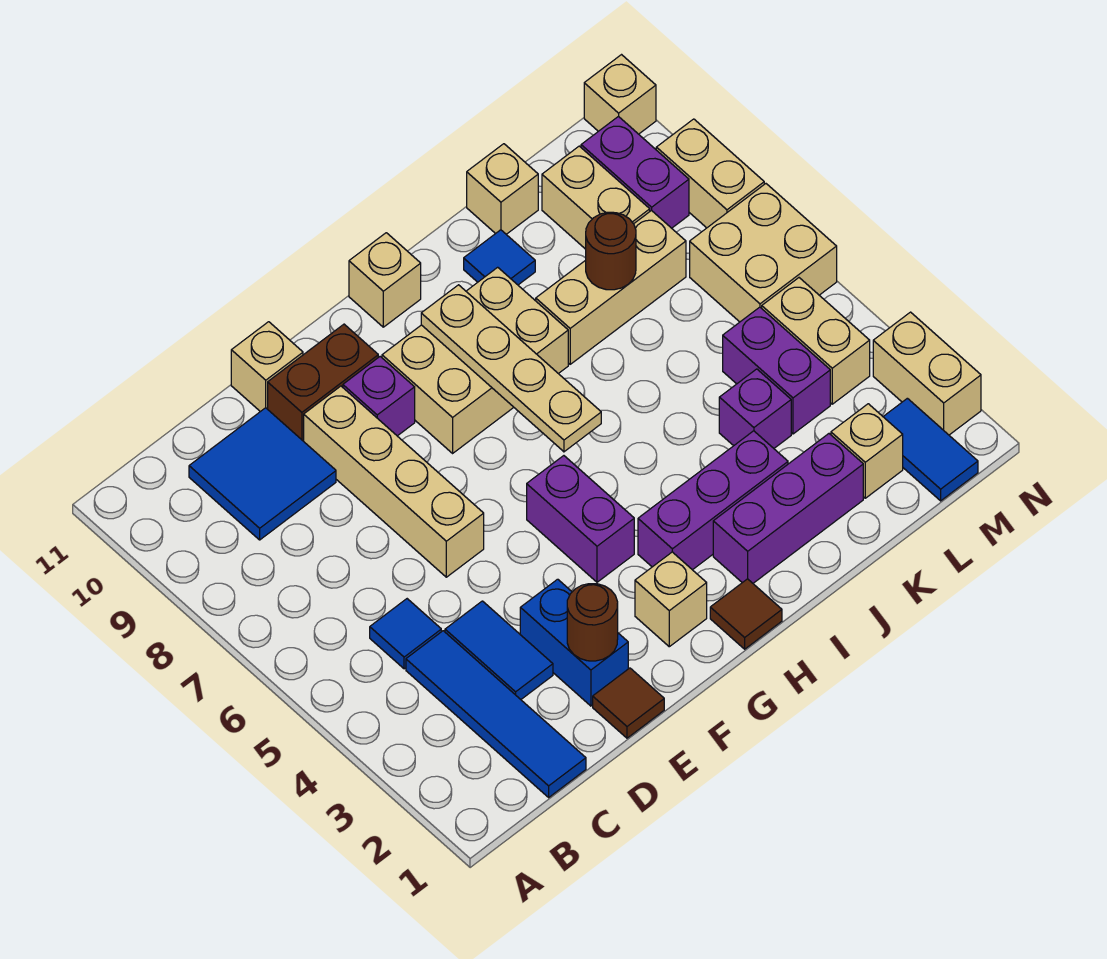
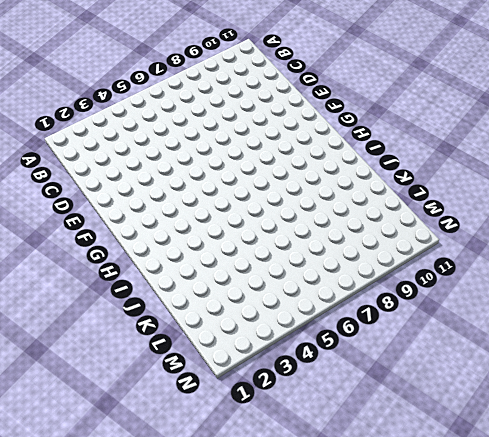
none -> blue tile C1:C4 level 1
none -> blue tile C5 level 1
none -> blue tile C9:D10 level 1
none -> blue tile D3:D4 level 1

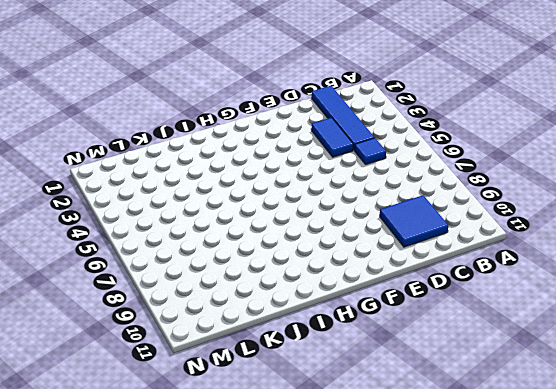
none -> brown tile E1 level 1
none -> blue brick E2:E3 level 1
none -> tan brick E6:E9 level 1
none -> brown brick E10:F10 level 1

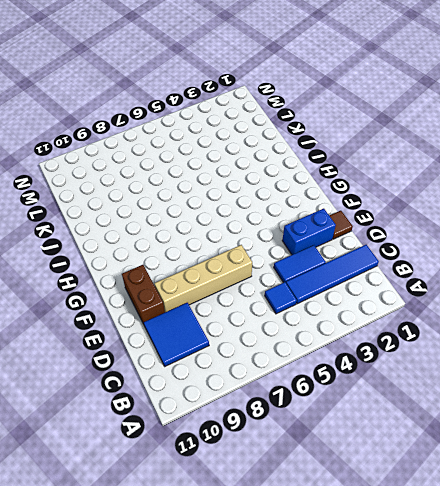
none -> tan brick E11 level 1
none -> purple brick F9 level 1
none -> tan brick G2 level 1
none -> purple brick G4:G5 level 1

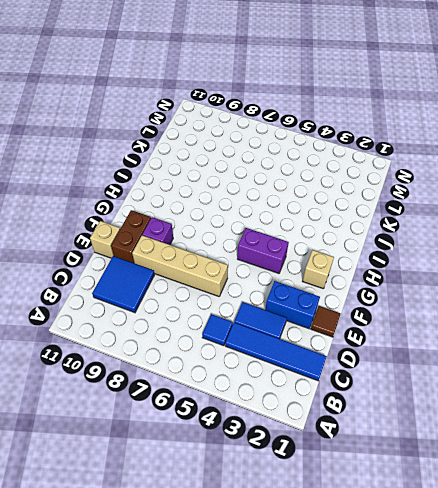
none -> tan brick G8:I9 level 1
none -> brown tile H1 level 1
none -> purple brick H3:J3 level 1
none -> tan brick H11 level 1

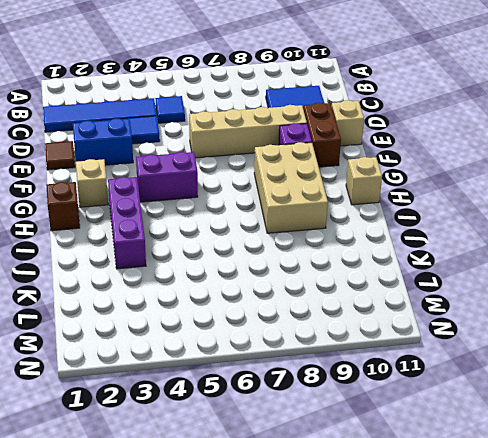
brown brick H1 level 1 -> brown tile H1 level 1
none -> purple brick I2:K2 level 1
none -> tan brick J8:L8 level 1
none -> blue tile J10 level 1
none -> purple brick K4 level 1

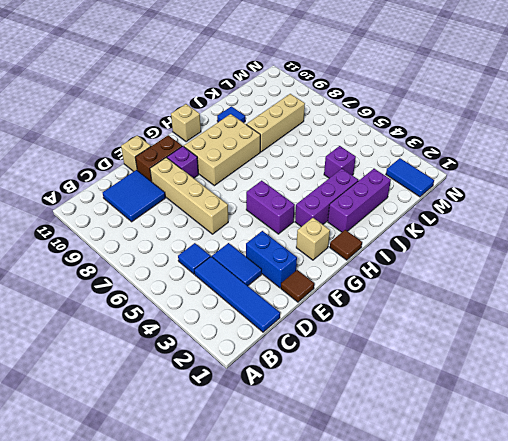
none -> tan brick K11 level 1
none -> tan brick L2 level 1
none -> purple brick L4:L5 level 1
none -> tan brick L9:L10 level 1

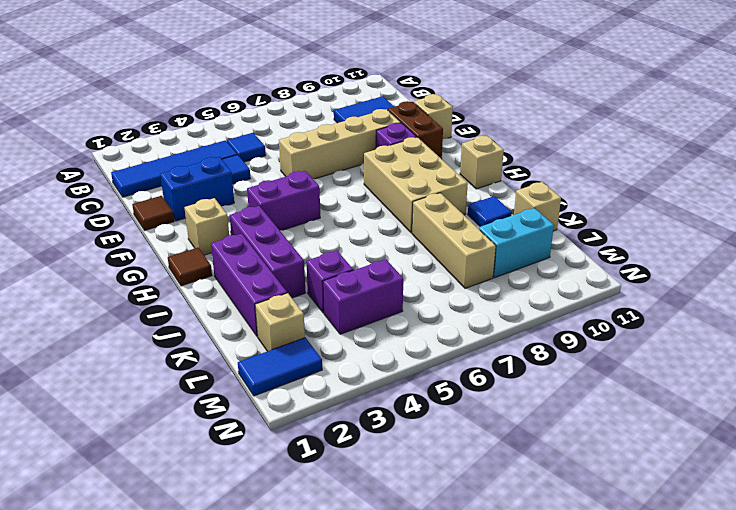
cyan brick L9:L10 level 1 -> tan brick L9:L10 level 1
none -> tan brick M4:M5 level 1
none -> tan brick M6:N7 level 1
none -> purple brick M9:M10 level 1
none -> tan brick N2:N3 level 1

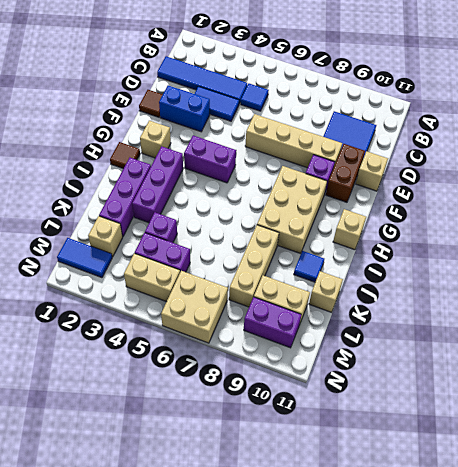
none -> tan brick N2:N3 level 1
none -> tan brick N8:N9 level 1
none -> tan brick N11 level 1
none -> brown round brick E2 level 2

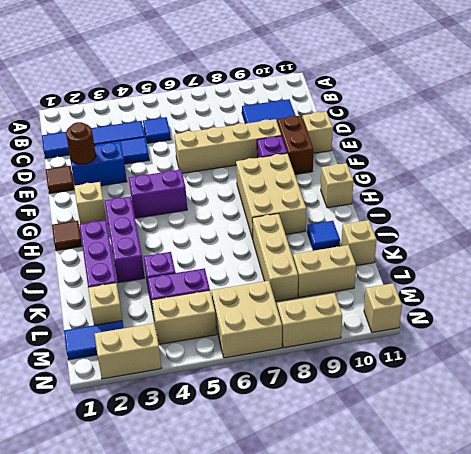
none -> purple brick M9:M10 level 1
none -> tan plate H6:H9 level 2
none -> brown round brick K8 level 2

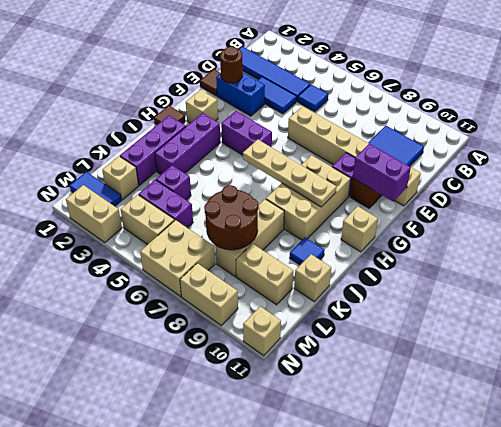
purple brick F10:F11 level 2 -> purple brick M9:M10 level 1
brown round brick K7:L8 level 2 -> brown round brick K8 level 2

